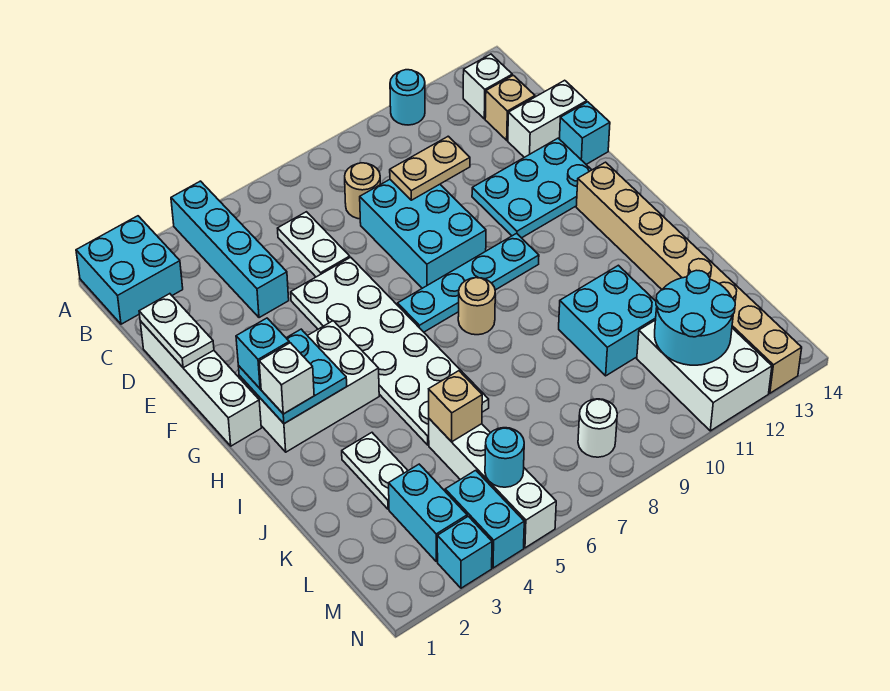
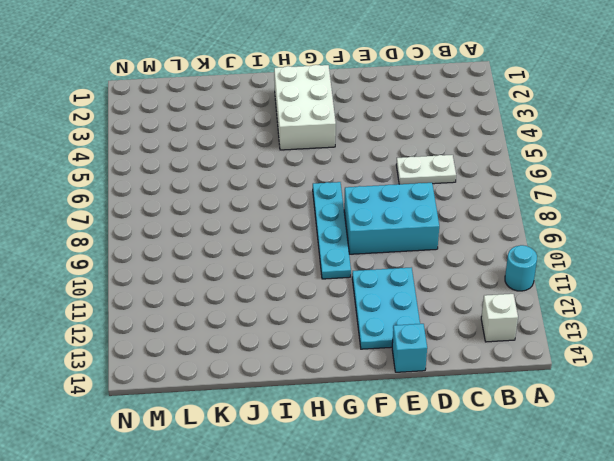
none -> cyan brick A1:B2 level 1
none -> cyan brick A4:D4 level 1
none -> tan round brick C8 level 1
none -> tan brick C13 level 1

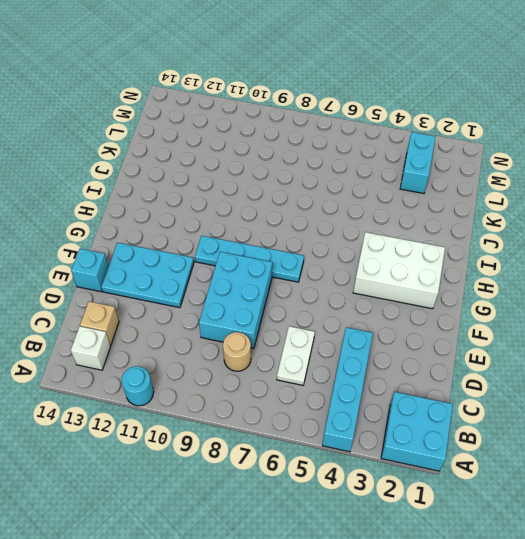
none -> white brick D1:G1 level 1
none -> white brick D13:D14 level 1
none -> white plate E5:J6 level 1
none -> tan brick G13:N13 level 1

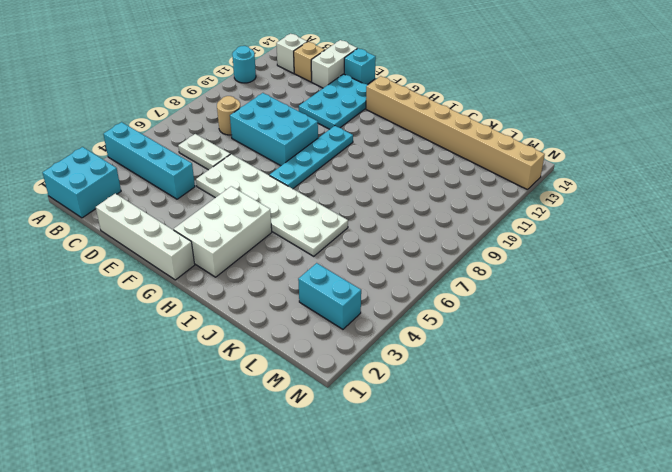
none -> tan round brick H8 level 1
none -> white plate J3:K3 level 1
none -> cyan brick J10:K11 level 1
none -> white brick K5:N5 level 1

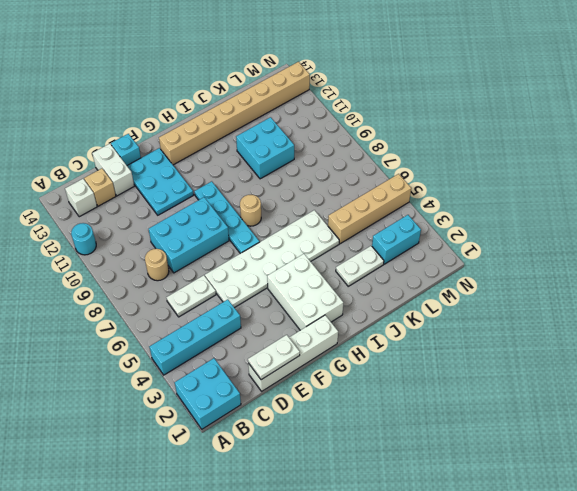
tan brick K5:N5 level 1 -> white brick K5:N5 level 1
none -> white brick L11:N12 level 1
none -> cyan brick M4:N4 level 1
none -> white round brick M8 level 1
none -> cyan brick N3 level 1

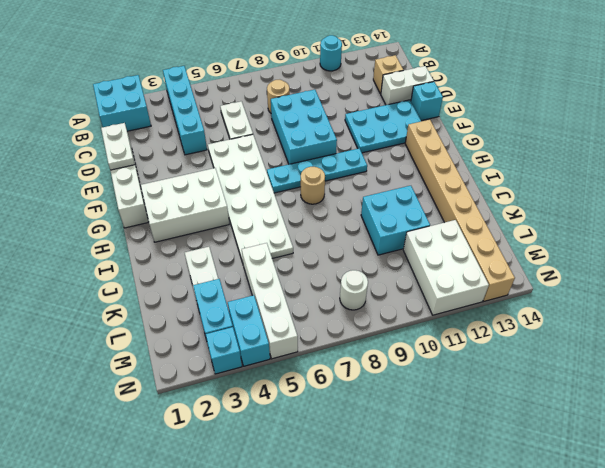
none -> white brick B13 level 1
none -> tan plate D9:D10 level 2
none -> cyan plate G2:H3 level 2
none -> tan brick K5 level 2

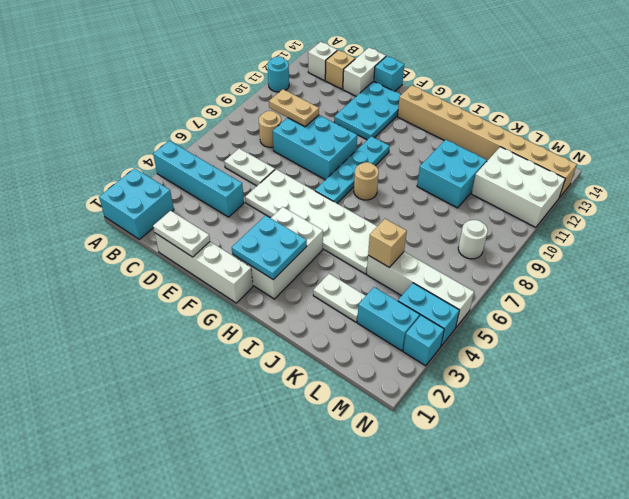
tan plate C9:D9 level 2 -> tan plate D9:D10 level 2
none -> cyan round brick L11:M12 level 2
none -> cyan round brick M5 level 2
none -> cyan brick G2 level 3
none -> white brick H2 level 3

